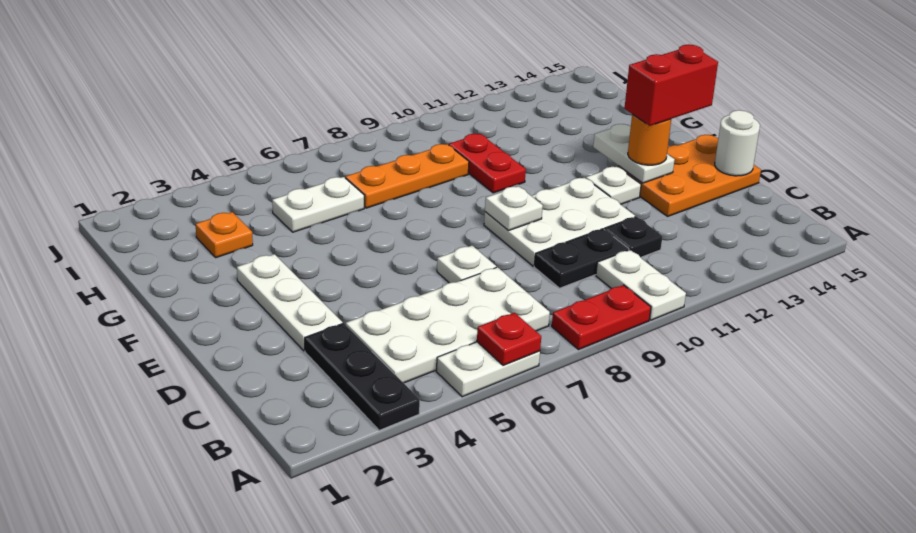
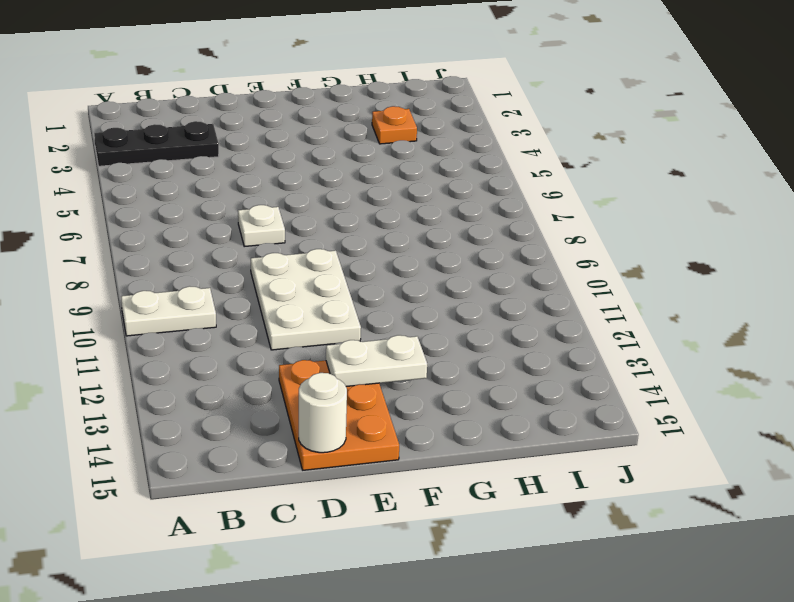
none -> white plate A5:A6 level 1
none -> red plate A8:A9 level 1
none -> white plate B4:C7 level 1

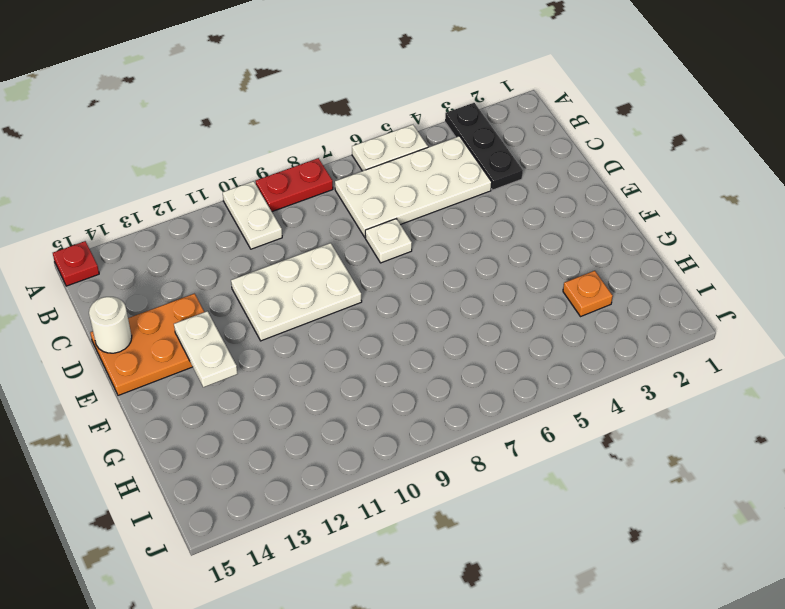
red plate A15 level 1 -> red plate A6 level 2
none -> black plate C9:C10 level 1
none -> black plate C11 level 1
none -> white plate D3:F3 level 1

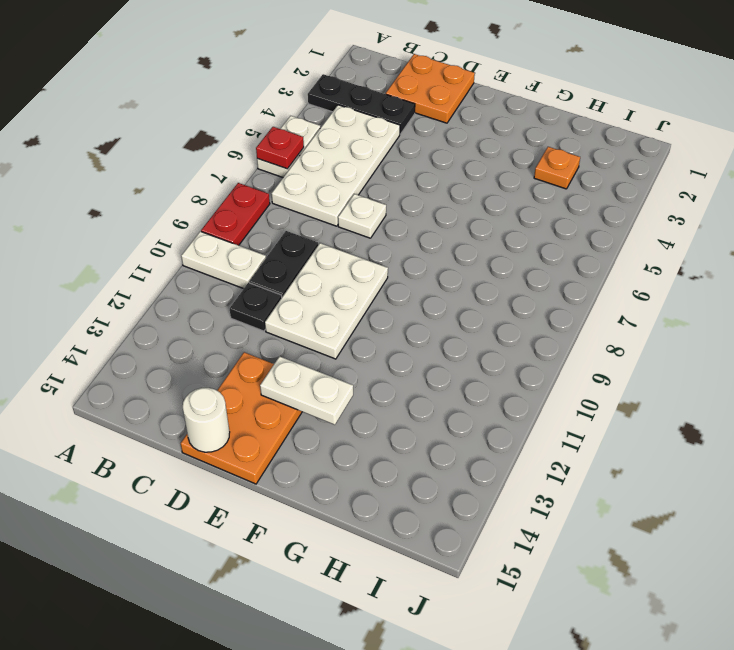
orange plate C1:D2 level 1 -> none
none -> white plate D3:F3 level 1
none -> white plate E12 level 1
none -> red plate G10:H10 level 1

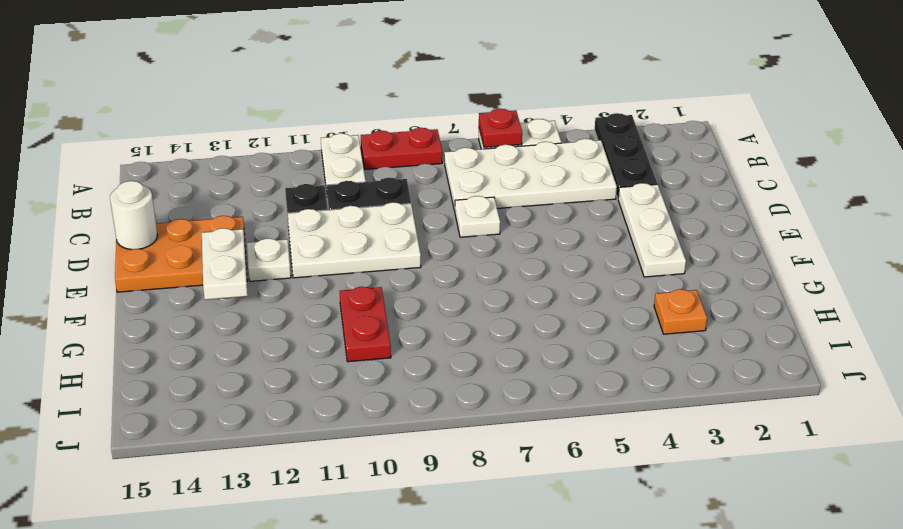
none -> white plate H5:H6 level 1
none -> orange plate H7:H9 level 1
none -> white plate E9 level 2

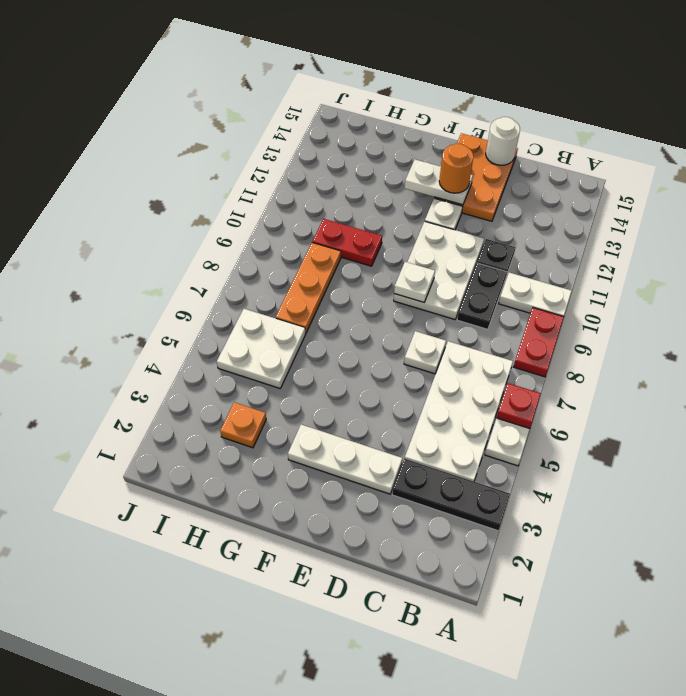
white plate H5:I6 level 1 -> white plate H5:H6 level 1
none -> red brick E13:E14 level 4

